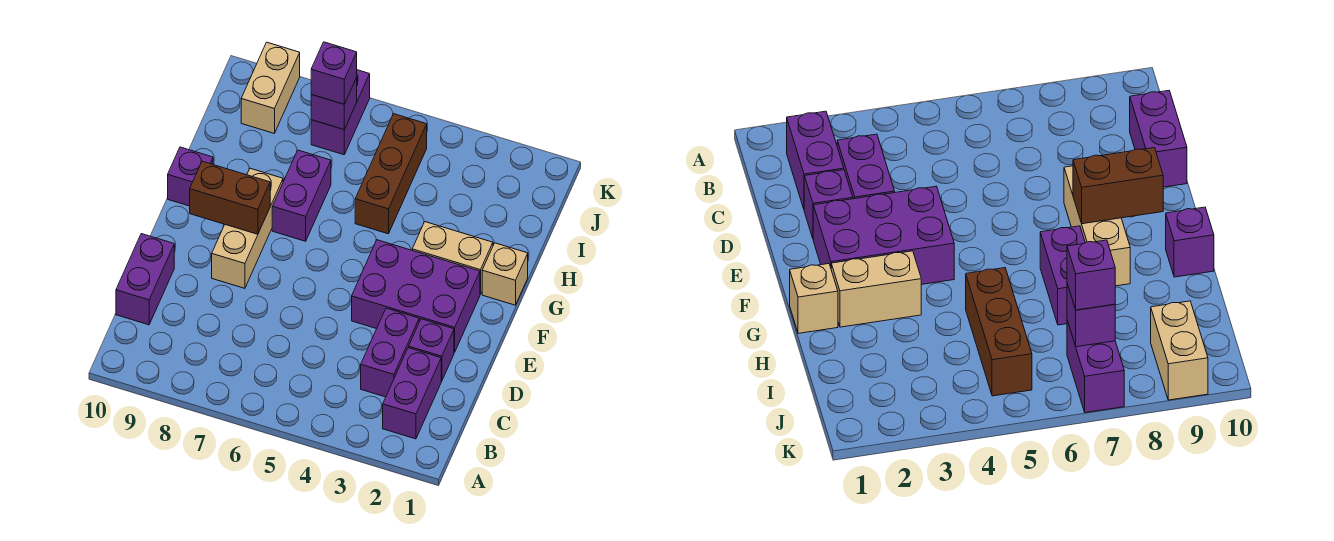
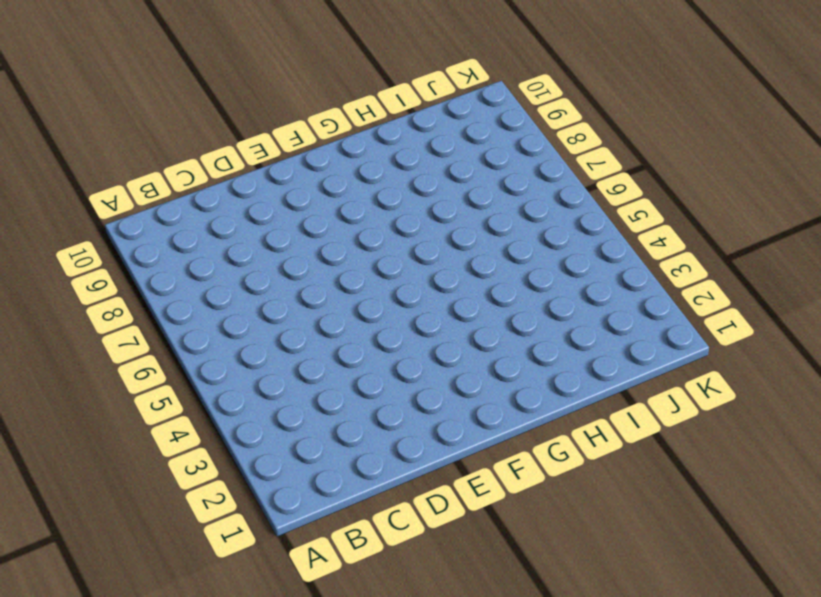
none -> purple brick B2:C2 level 1
none -> purple brick C3:D3 level 1
none -> purple brick C10:D10 level 1

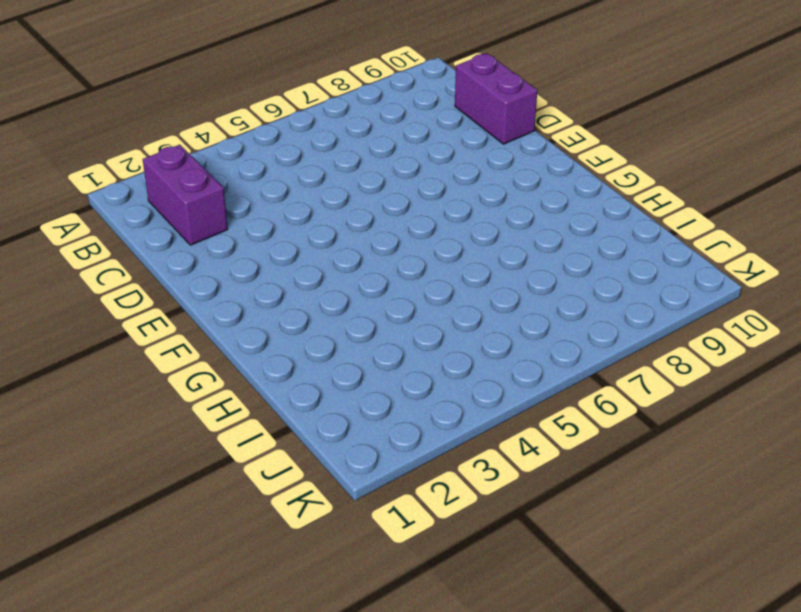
none -> purple brick C3:D3 level 1
none -> purple brick D2 level 1
none -> purple brick E2:F4 level 1

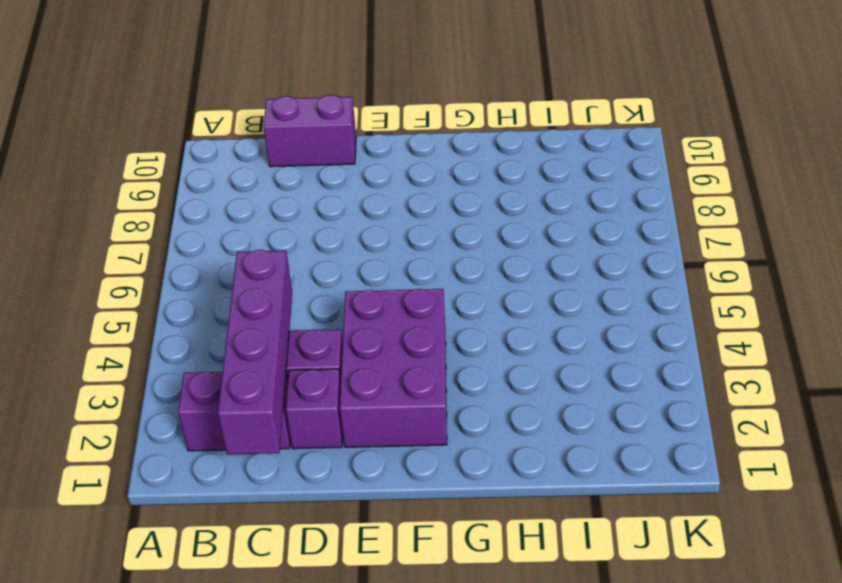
purple brick C1:C4 level 2 -> none
none -> tan brick E8:G8 level 1
none -> tan brick G1 level 1
none -> tan brick G2:G3 level 1

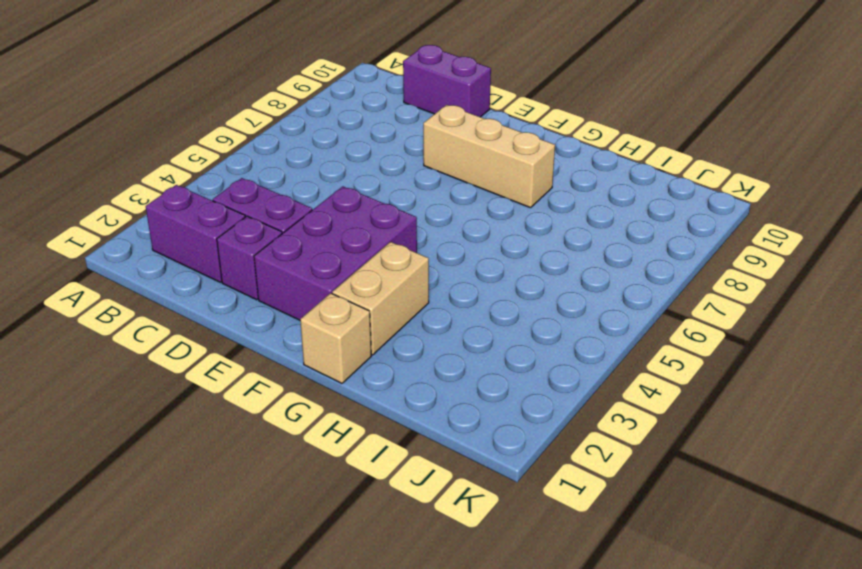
none -> purple brick G7:H7 level 1
none -> purple brick G10 level 1
none -> brown brick H5:J5 level 1

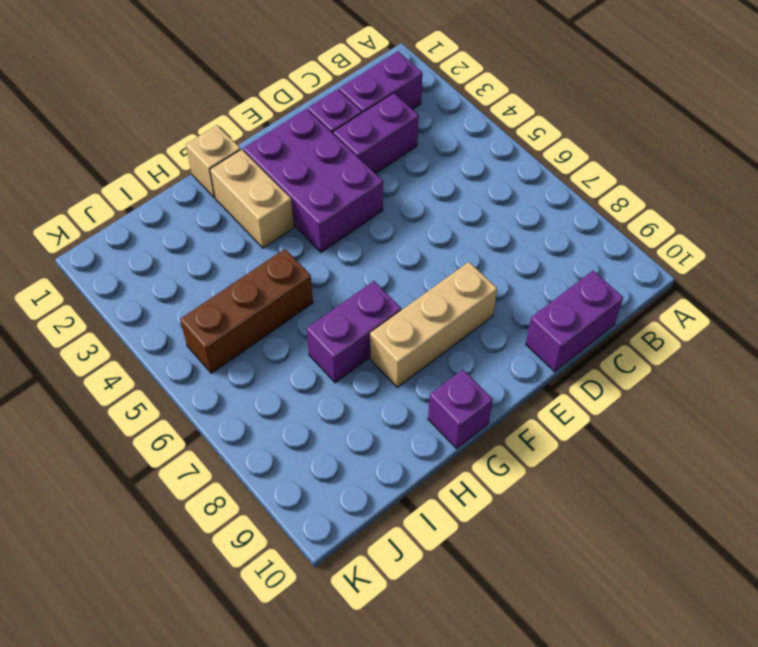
none -> purple brick J7:K7 level 1
none -> tan brick J9:K9 level 1
none -> brown brick F8:F9 level 2

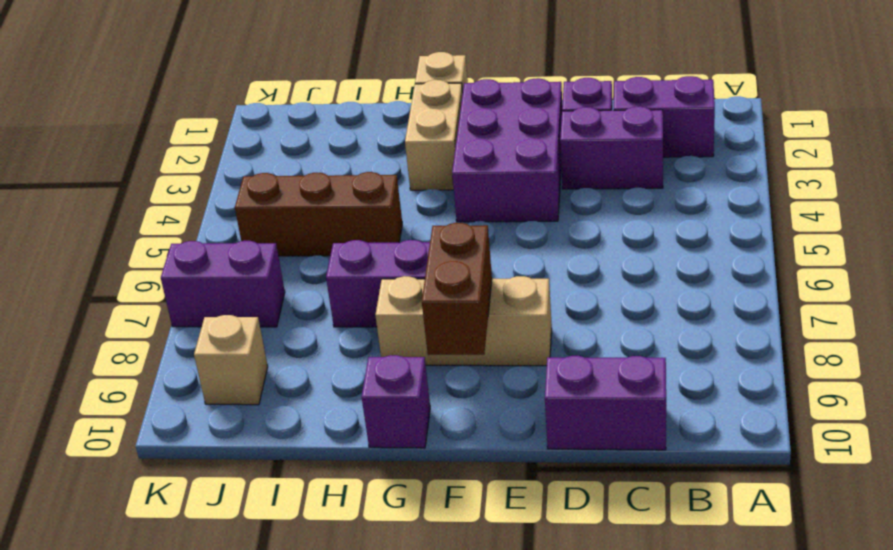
tan brick J9 level 1 -> tan brick J9:K9 level 1
none -> purple brick J7 level 2
none -> purple brick J7 level 3

